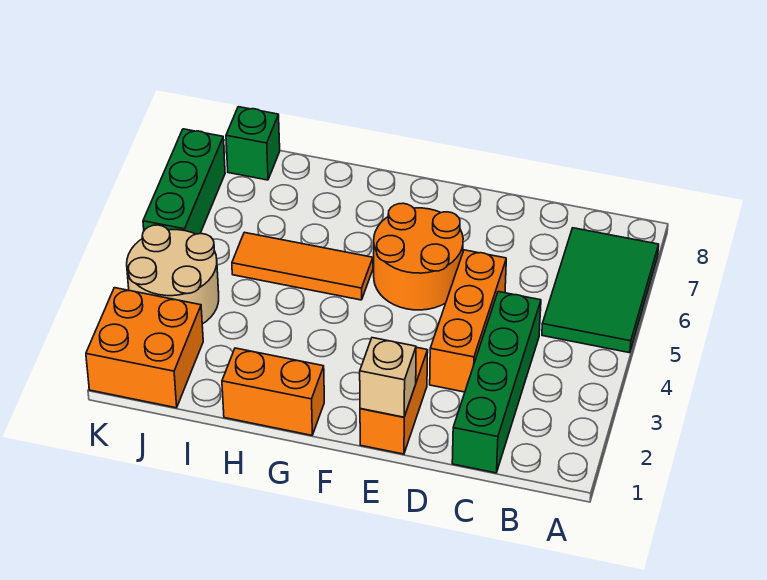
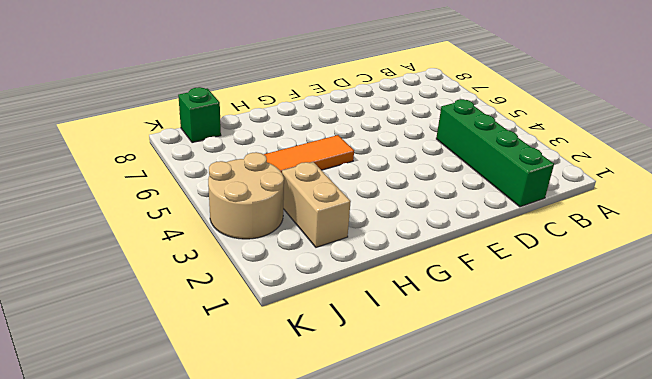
tan brick I2:I3 level 1 -> none
none -> green tile A5:B7 level 1
none -> orange brick D3:D5 level 1
none -> orange brick E1:E2 level 1

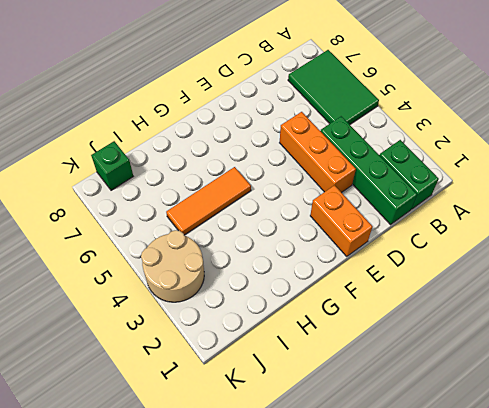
green brick B1:B2 level 1 -> none
none -> orange round brick E5:F6 level 1
none -> orange brick G1:H1 level 1
none -> orange brick J1:K2 level 1

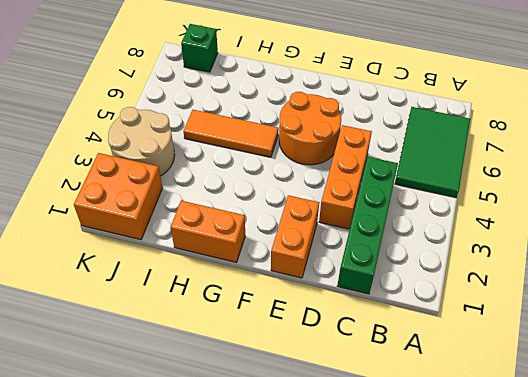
none -> green brick K5:K7 level 1
none -> tan brick E1 level 2

